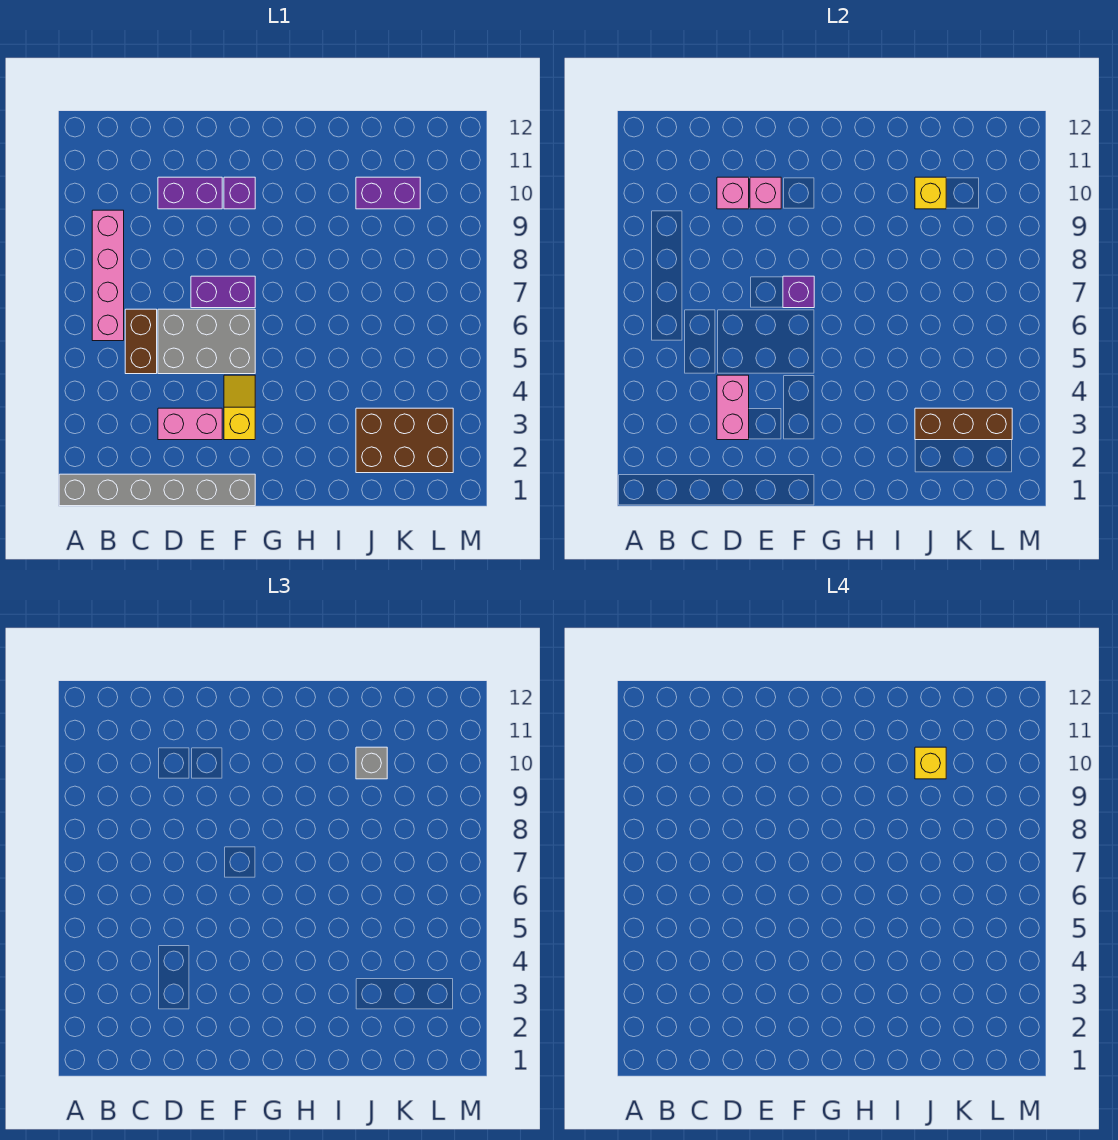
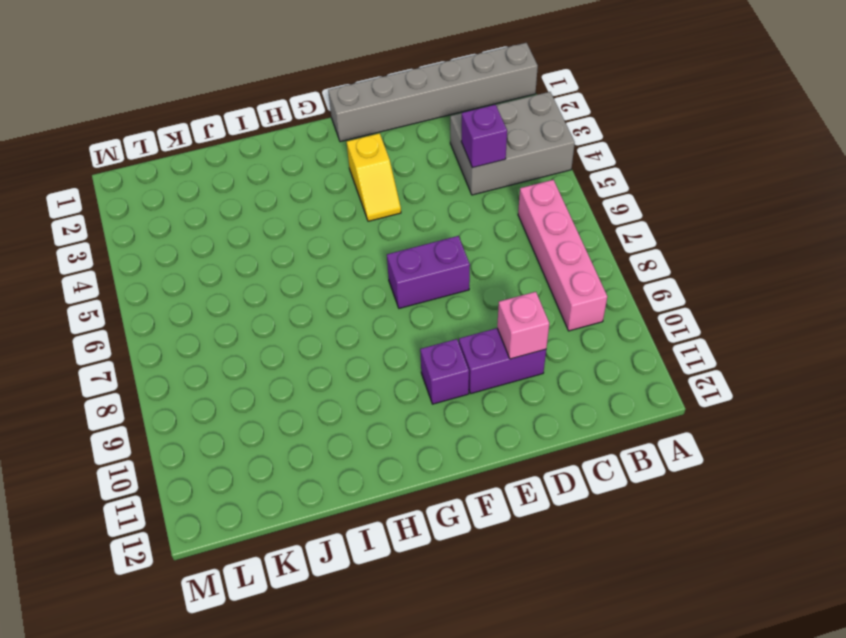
grey brick A3:C4 level 1 -> grey brick D5:F6 level 1
purple brick C4 level 2 -> purple brick F7 level 2
none -> brown brick C5:C6 level 1
none -> pink brick D3:E3 level 1
none -> brown brick J2:L3 level 1

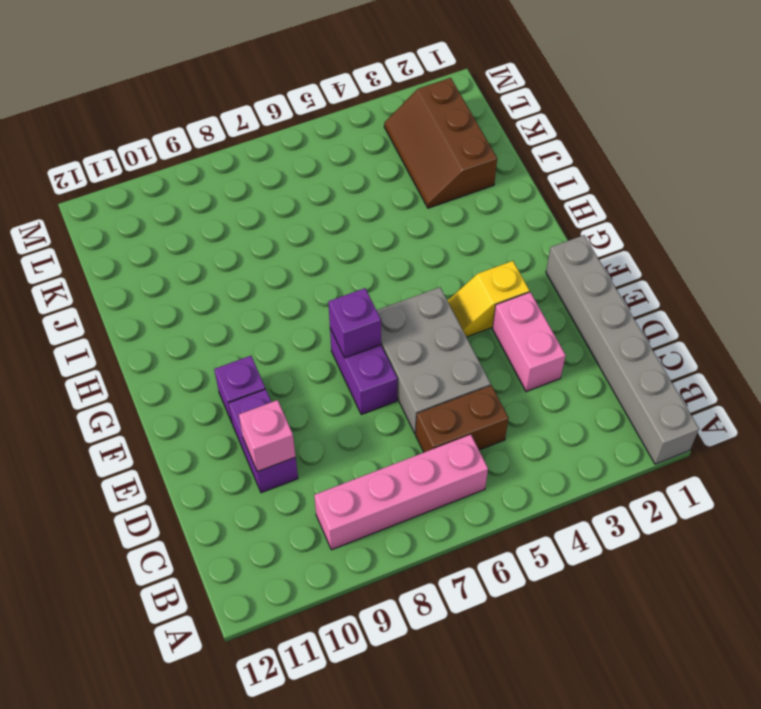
brown slope J2:L3 level 1 top 2 -> brown brick J2:L3 level 1
none -> purple brick J10:K10 level 1
none -> pink brick D3:D4 level 2
none -> pink brick E10 level 2

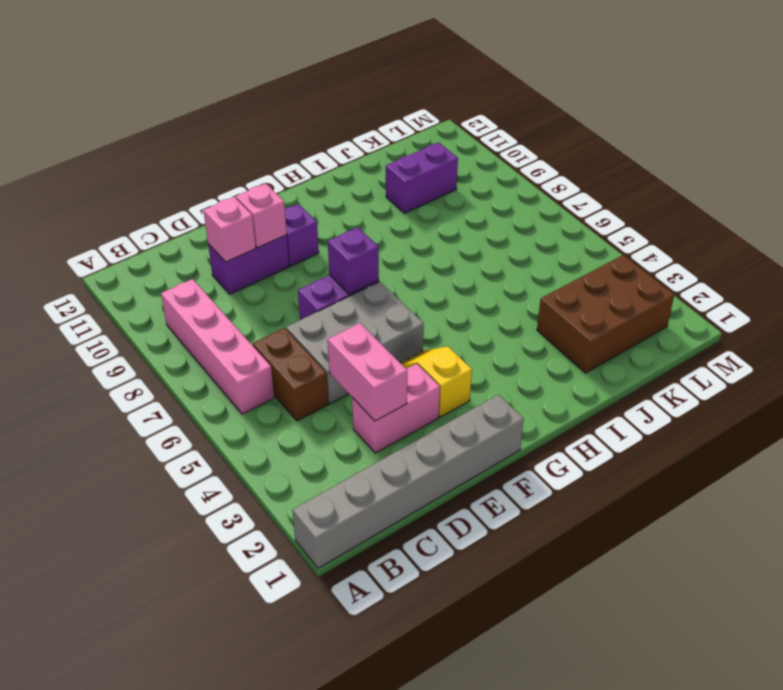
none -> brown brick J3:L3 level 2
none -> yellow brick J10 level 2
none -> grey brick J10 level 3

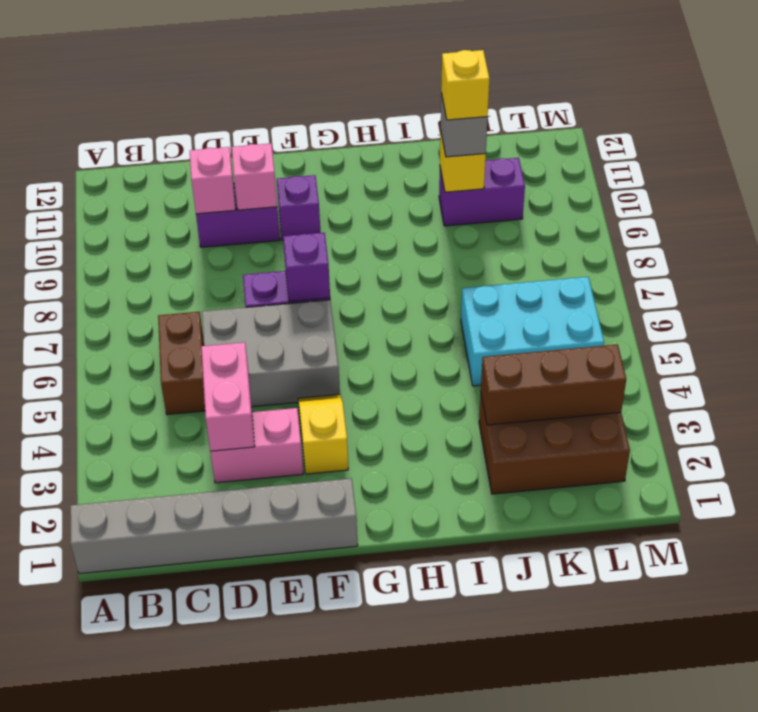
cyan brick J5:L6 level 1 -> none
none -> pink brick B6:B9 level 1

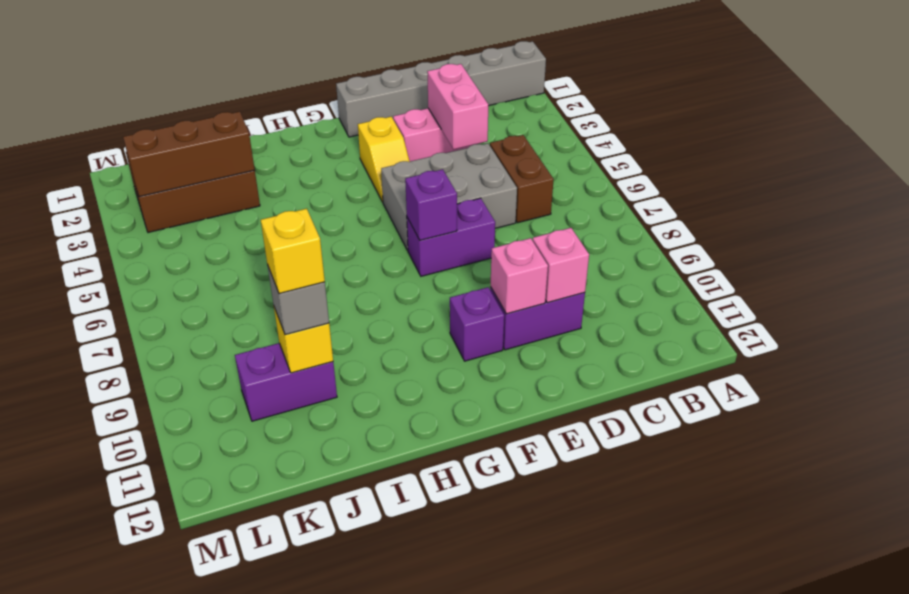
none -> pink brick B6:B9 level 1

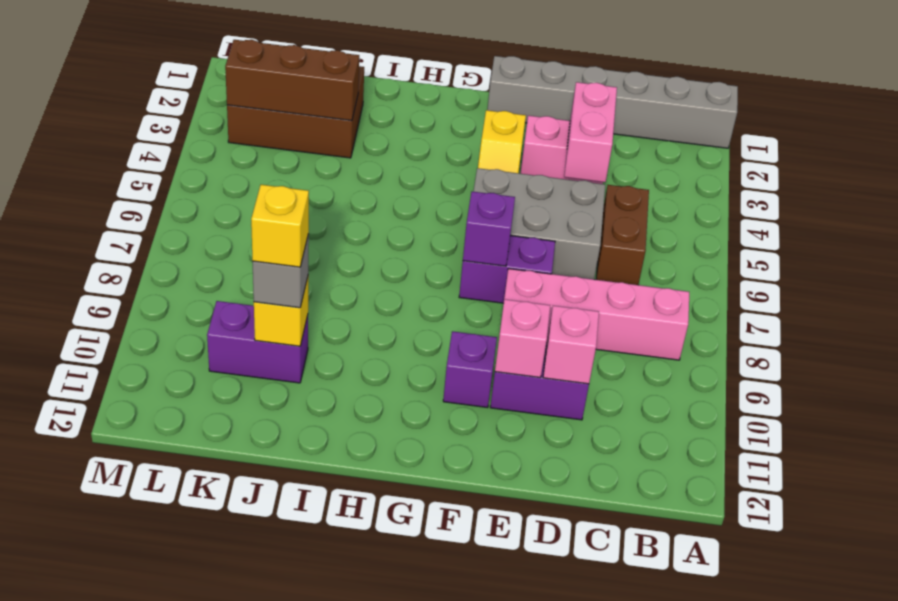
pink brick B8:E8 level 1 -> pink brick B6:B9 level 1

